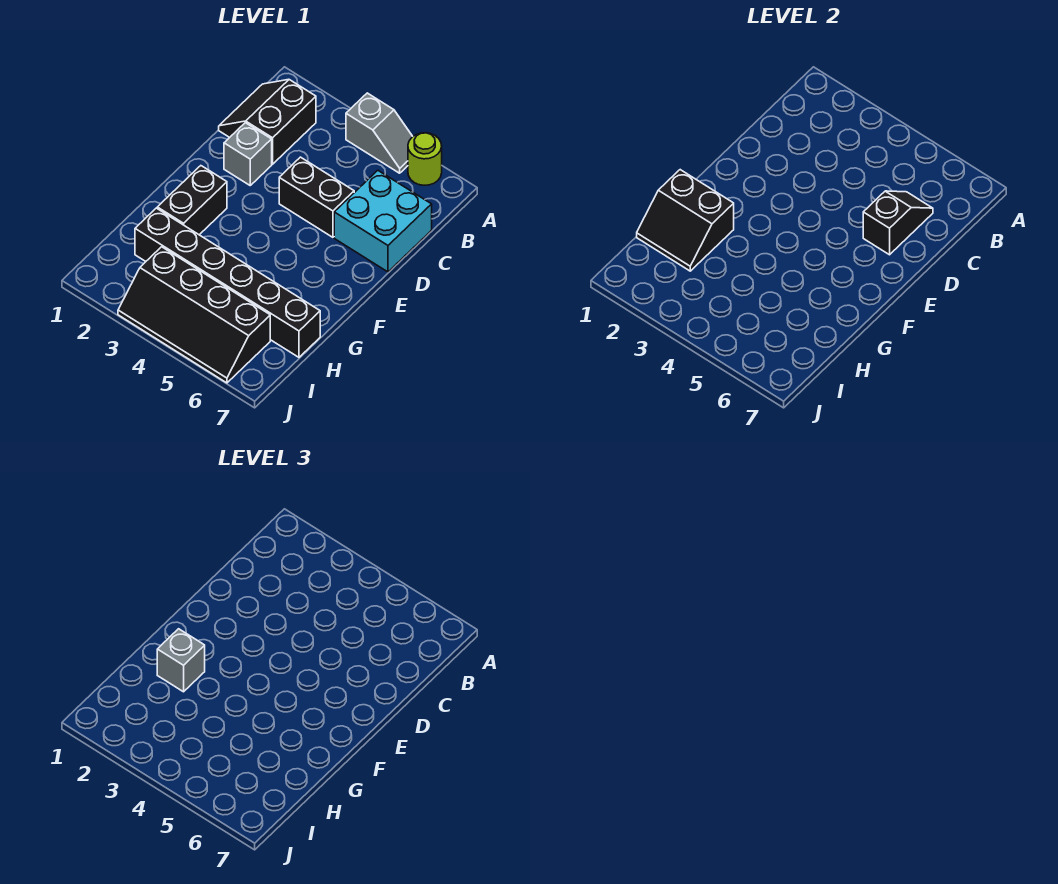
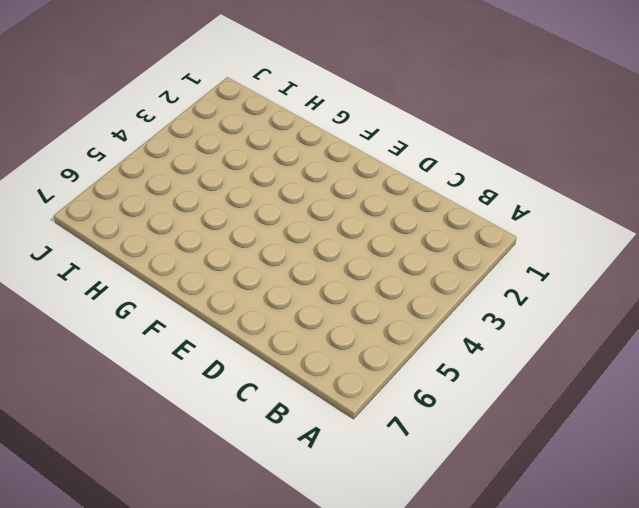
none -> grey slope A4:A5 level 1 top 4
none -> lime round brick A6 level 1
none -> black slope B1:C2 level 1 top 2

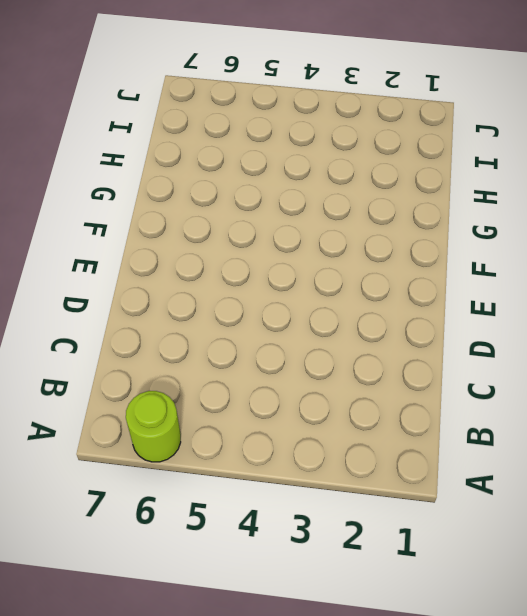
none -> grey slope A4:A5 level 1 top 4
none -> black slope B1:C2 level 1 top 2
none -> cyan brick C6:D7 level 1

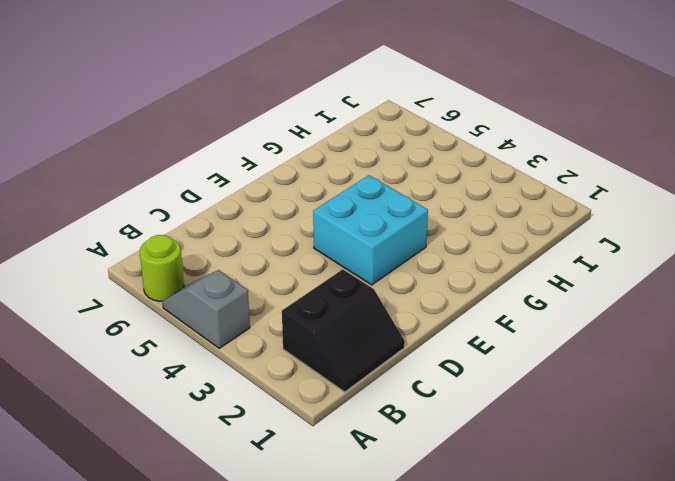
cyan brick E3:F4 level 1 -> cyan brick C6:D7 level 1
none -> grey brick D2 level 1
none -> black brick D4:D5 level 1
none -> black brick F2:G2 level 1

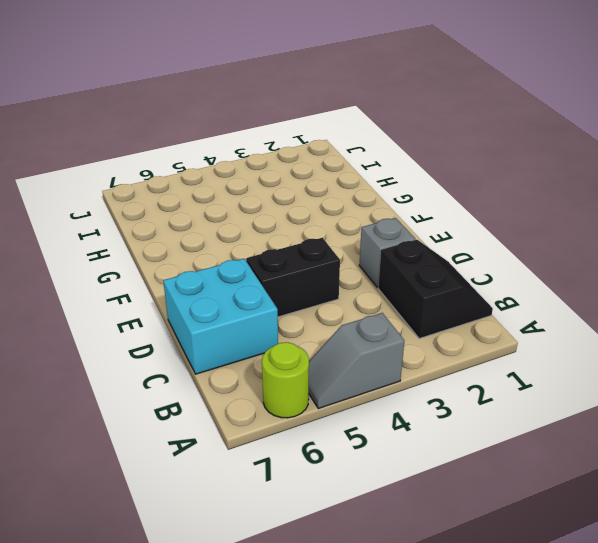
none -> black brick F2:G2 level 1
none -> black brick H2:H7 level 1
none -> black slope I3:J6 level 1 top I

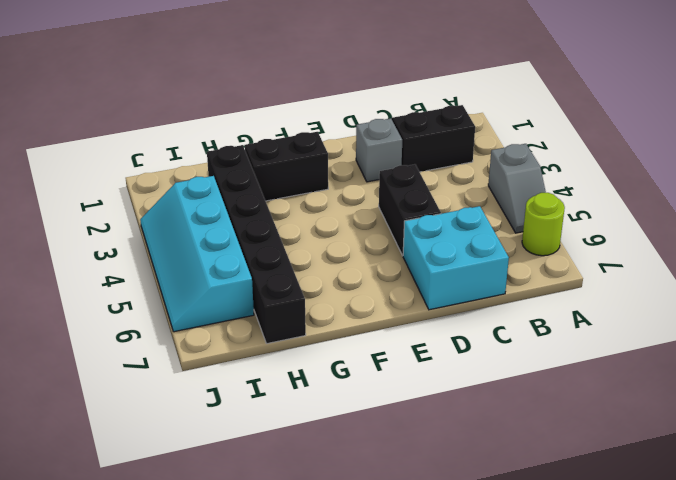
cyan slope I3:J6 level 1 top I -> black slope I3:J6 level 1 top I
none -> black slope C6:D6 level 2 top D
none -> black slope G1:H2 level 2 top G
none -> grey brick G2 level 3

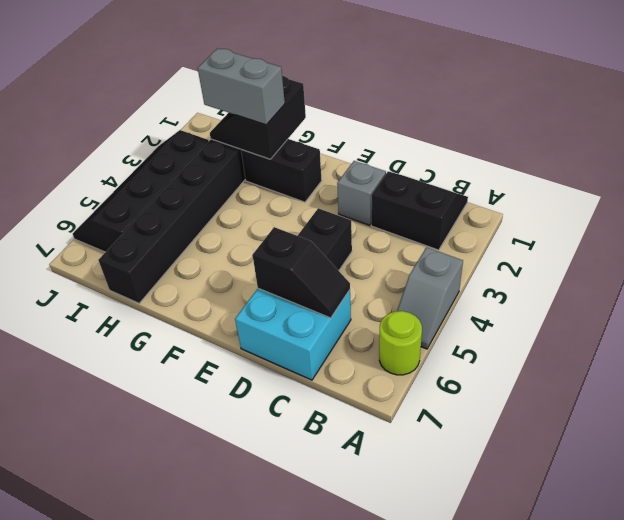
grey brick G2:H2 level 3 -> grey brick G2 level 3

